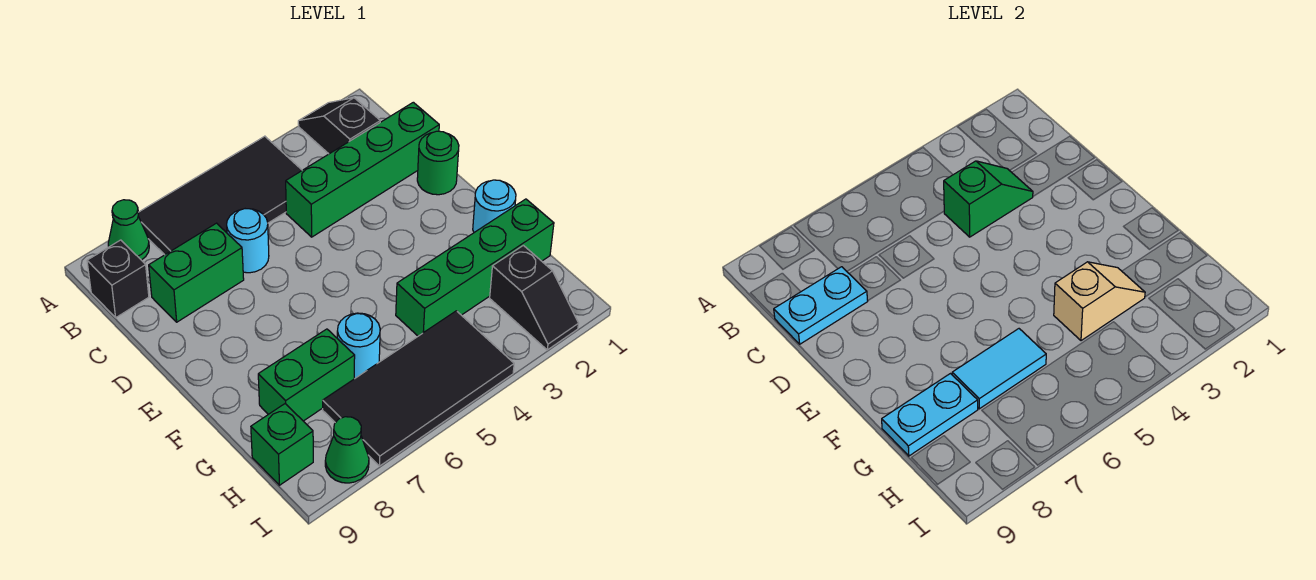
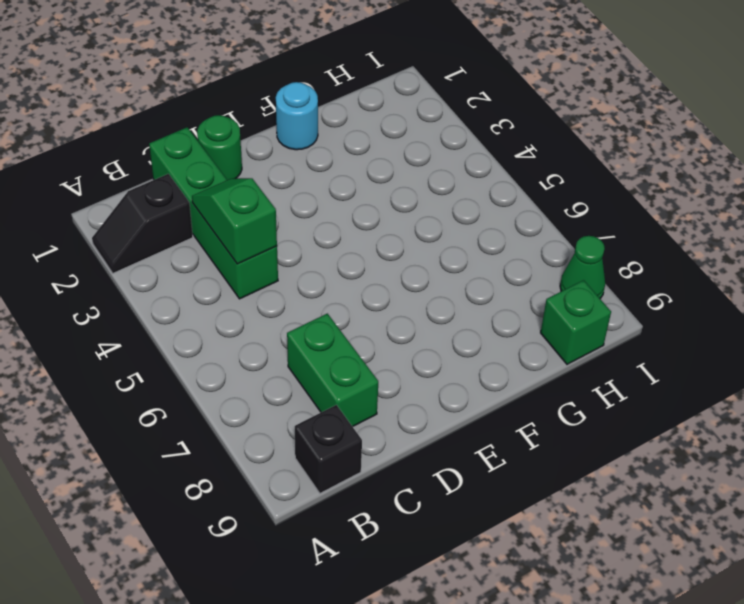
none -> black tile A4:B7 level 1
none -> green cone A8 level 1
none -> cyan round brick C6 level 1

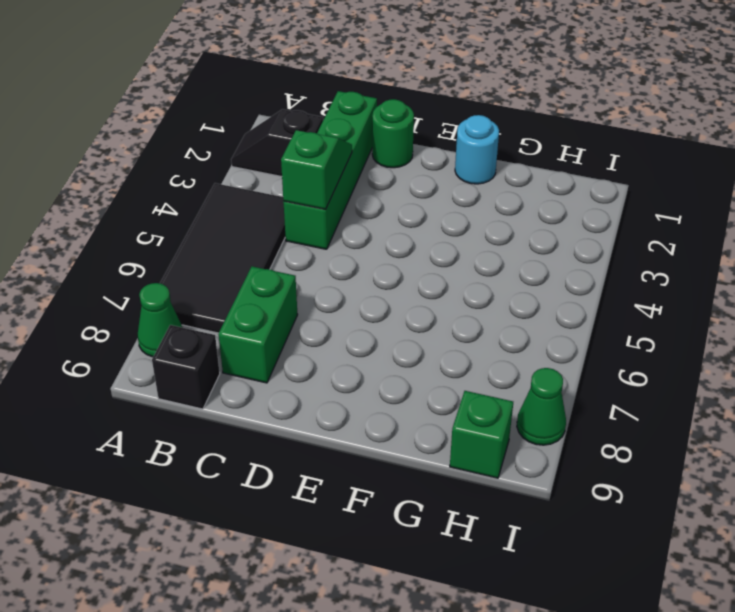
none -> cyan round brick C6 level 1
none -> green brick G1:G4 level 1
none -> cyan round brick G6 level 1

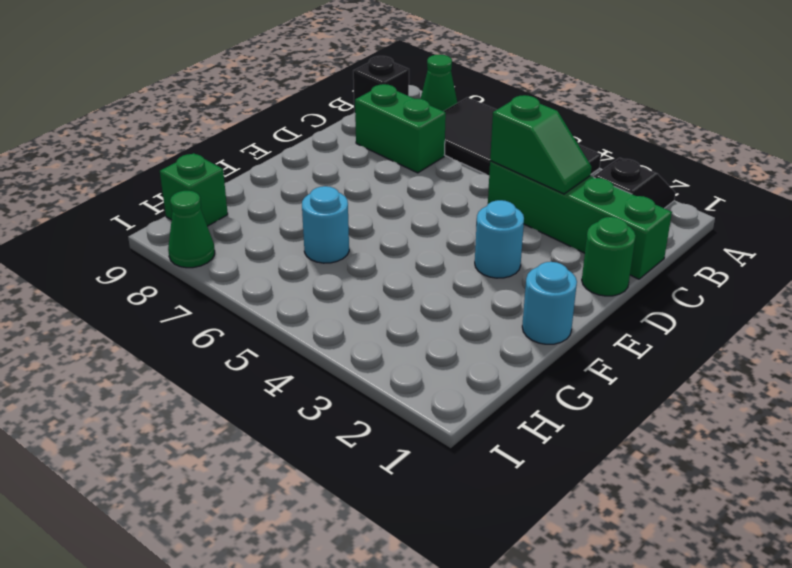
cyan round brick E3 level 1 -> cyan round brick C6 level 1
none -> green brick G1:G4 level 1
none -> green brick G7:G8 level 1
none -> black slope H2:I2 level 1 top H

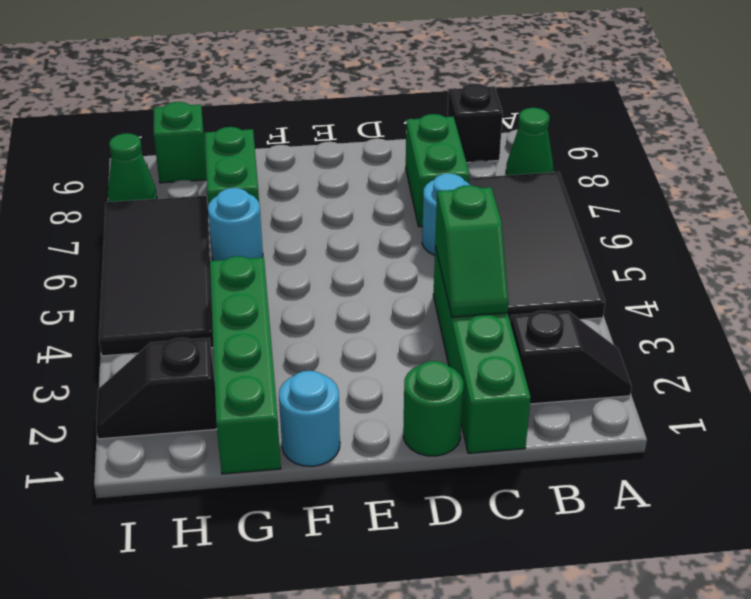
none -> cyan plate C8:C9 level 2
none -> tan slope G3:G4 level 2 top 4
none -> cyan tile G6:G7 level 2

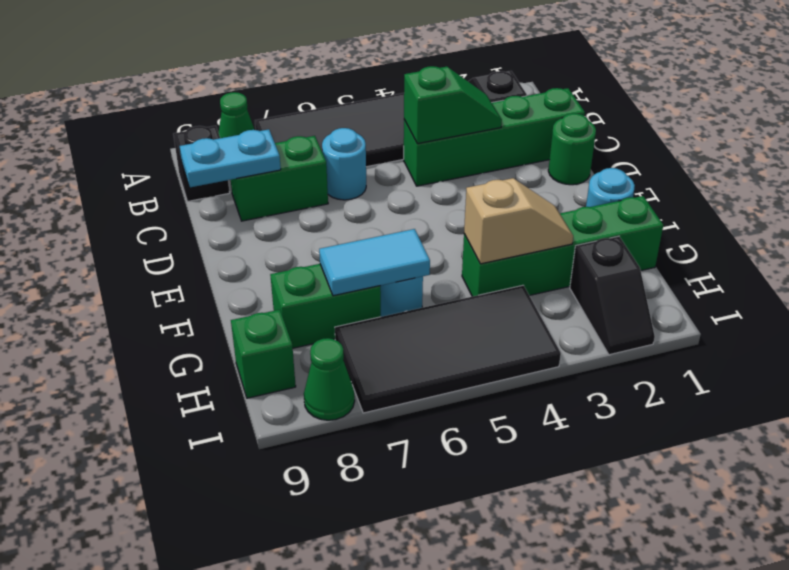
none -> cyan plate G8:G9 level 2

